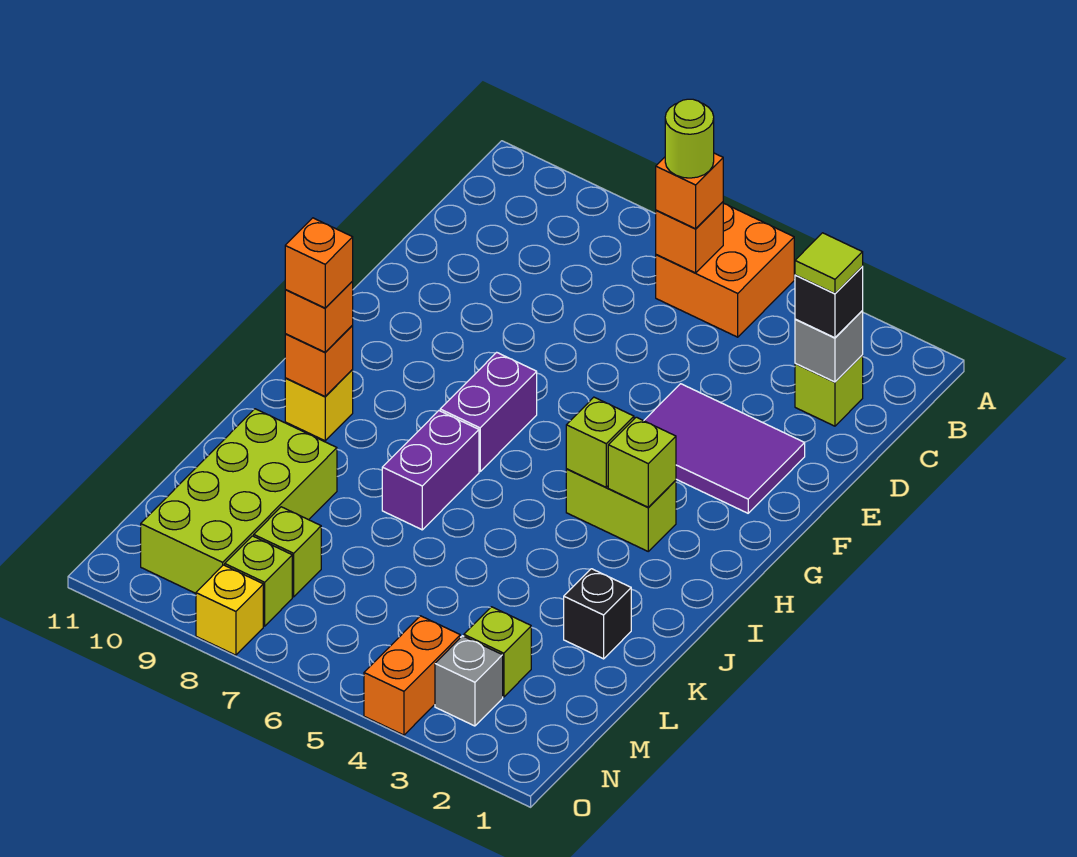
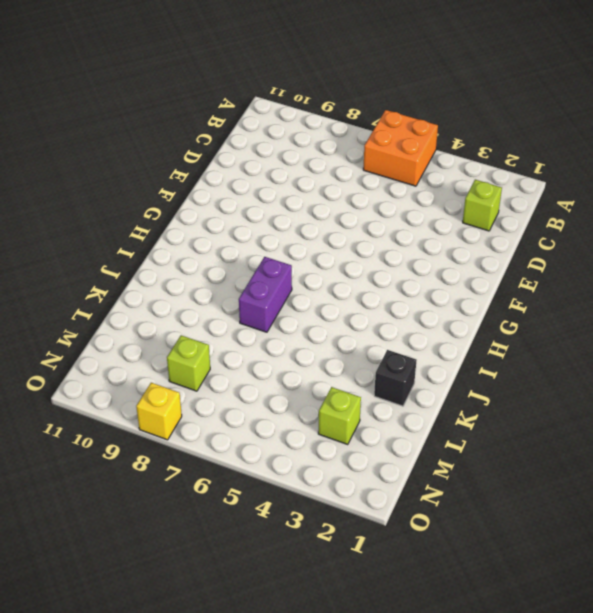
none -> purple tile E2:F4 level 1
none -> purple brick G7:H7 level 1
none -> lime brick H3:H4 level 1

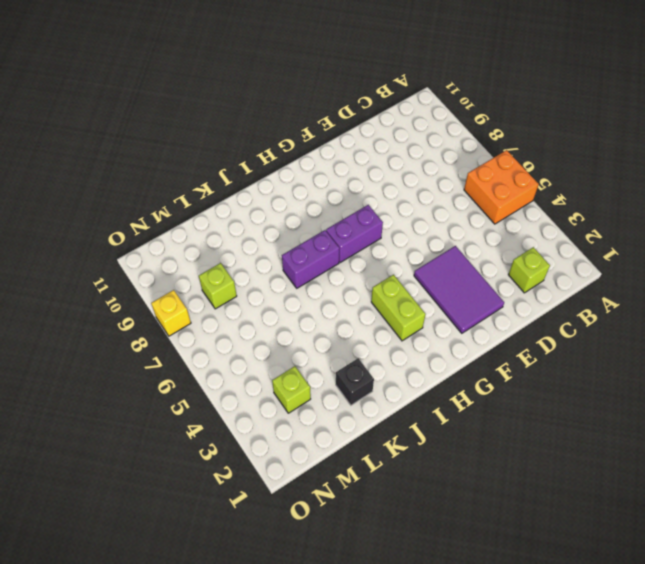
none -> yellow brick I10 level 1
none -> lime brick K9:N10 level 1
none -> grey brick N3 level 1

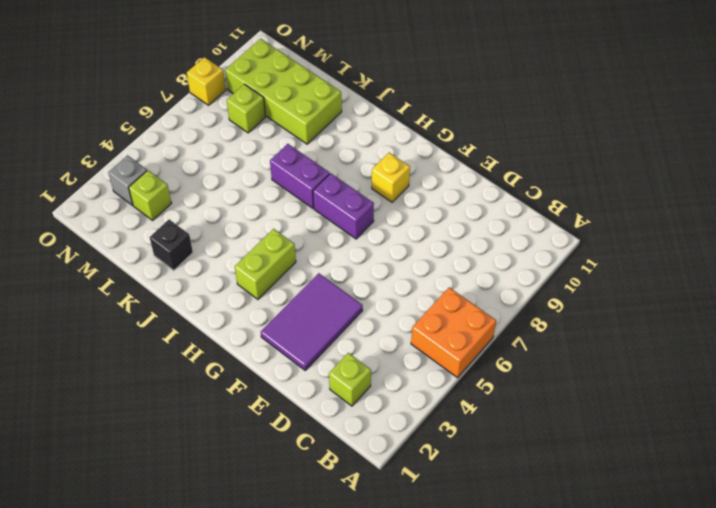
yellow brick G9 level 1 -> yellow brick I10 level 1
none -> orange brick N4:O4 level 1
none -> lime brick N8 level 1
none -> orange brick B6 level 2

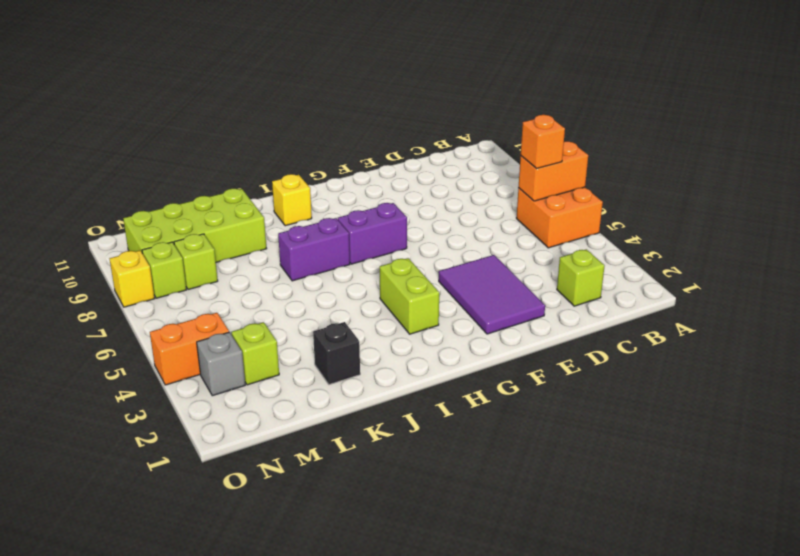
orange brick A6:B6 level 2 -> orange brick B6 level 2
none -> grey brick C2 level 2
none -> lime brick H3 level 2
none -> lime brick H4 level 2

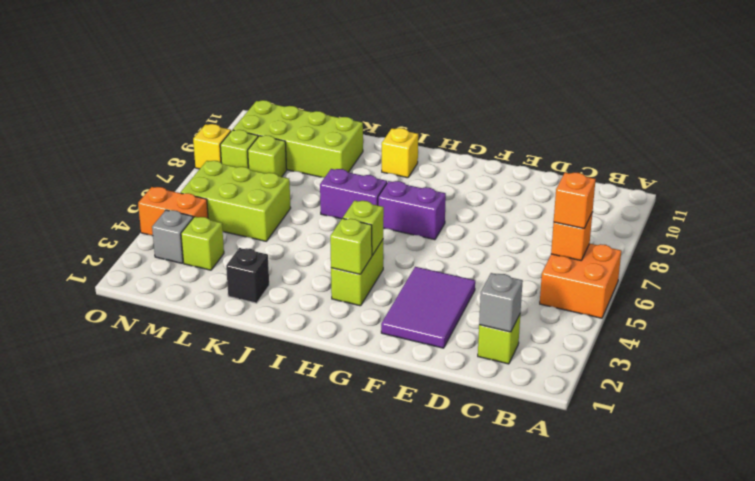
lime brick L5:N6 level 1 -> none
none -> orange brick I10 level 2
none -> black brick C2 level 3
none -> orange brick I10 level 3

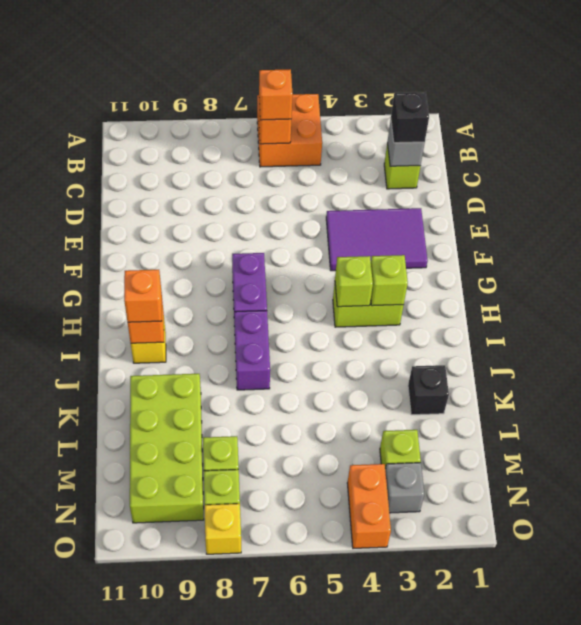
none -> lime round brick B6 level 4
none -> lime tile C2 level 4
none -> orange brick I10 level 4

